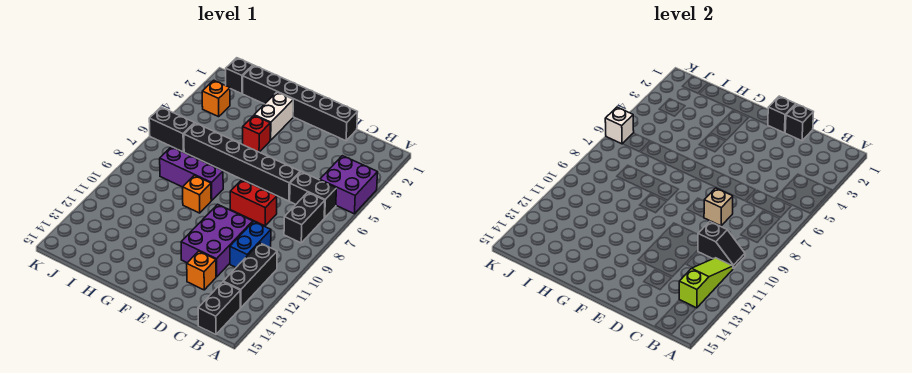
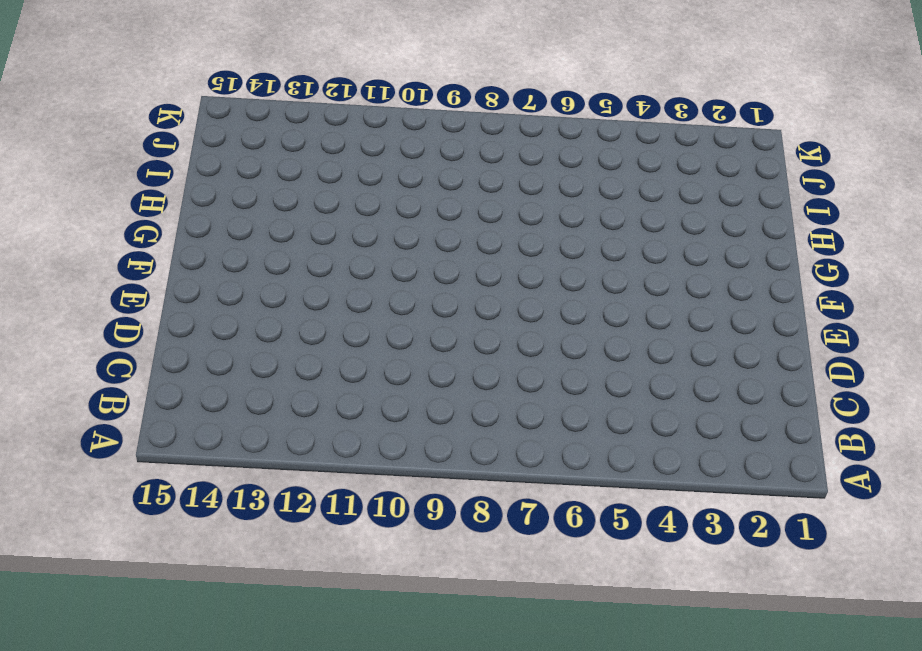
none -> purple brick A4:B5 level 1
none -> black brick B6:C6 level 1
none -> black brick B7:B8 level 1

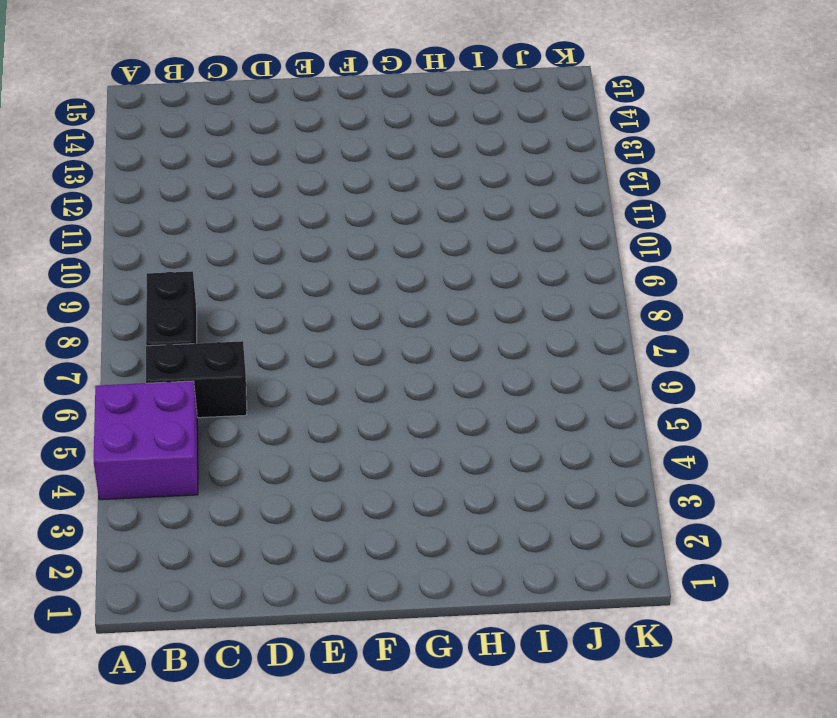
none -> black brick B11:B13 level 1
none -> black brick B14:B15 level 1
none -> blue brick C10:C11 level 1

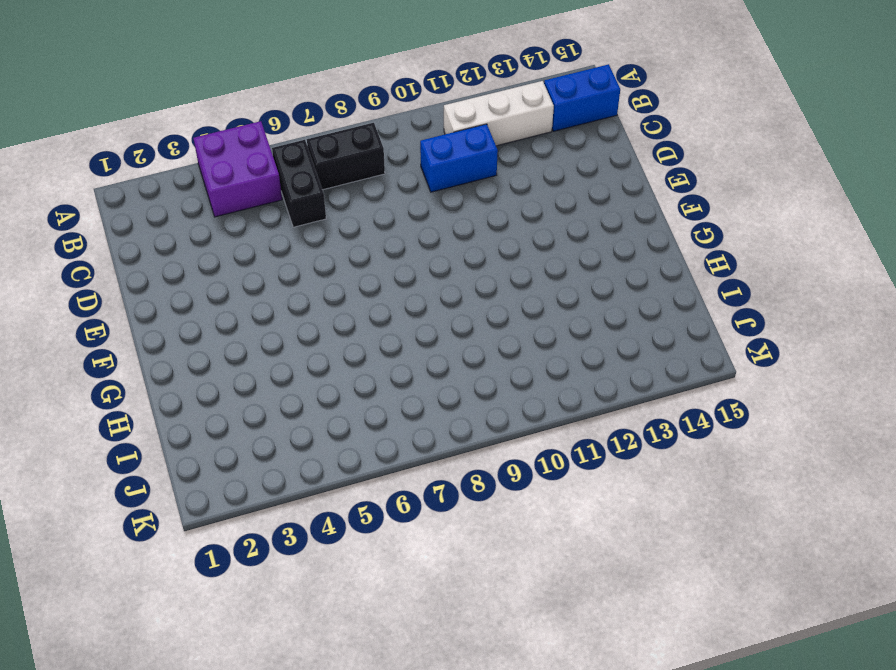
white brick B11:B13 level 1 -> black brick B11:B13 level 1
blue brick B14:B15 level 1 -> black brick B14:B15 level 1
none -> black brick D1:I1 level 1
none -> black brick D6:I6 level 1
none -> red brick D8:E8 level 1

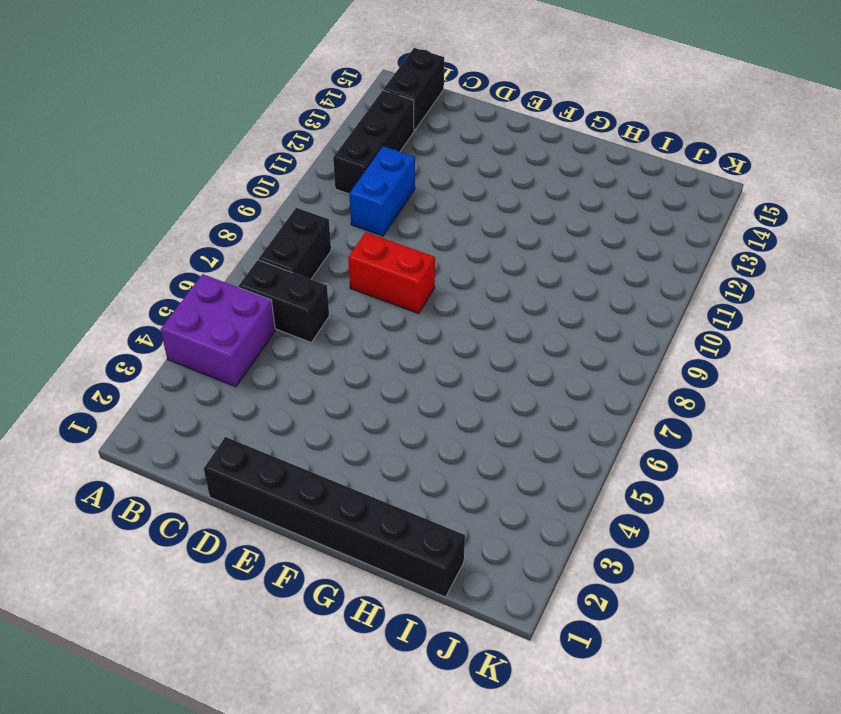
none -> black brick D6:I6 level 1
none -> purple brick D10:E12 level 1
none -> orange brick D13 level 1

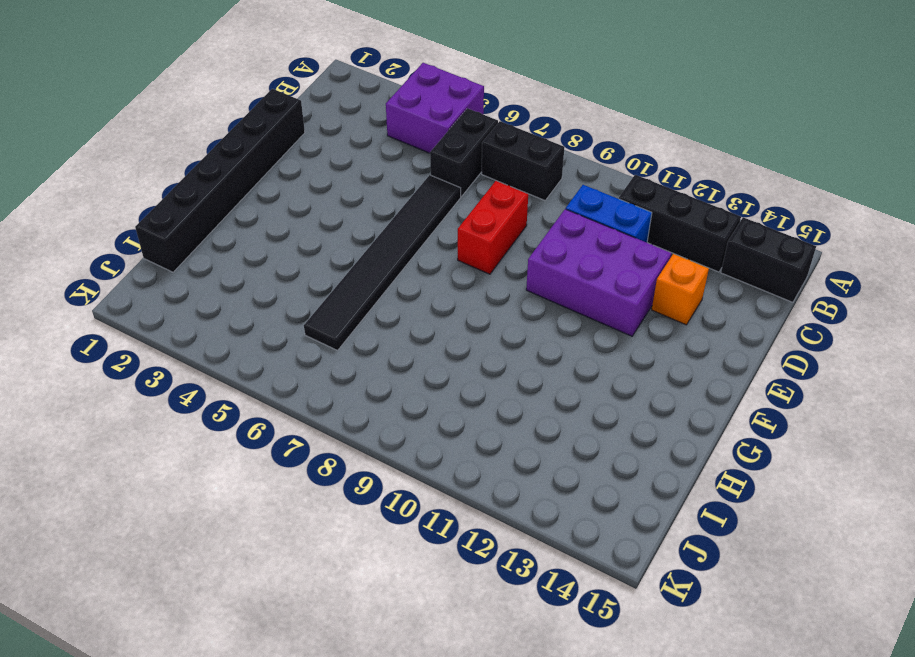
black tile D6:I6 level 1 -> black brick D6:I6 level 1
none -> white brick G2:G3 level 1
none -> red brick G4 level 1
none -> purple brick G8:I8 level 1

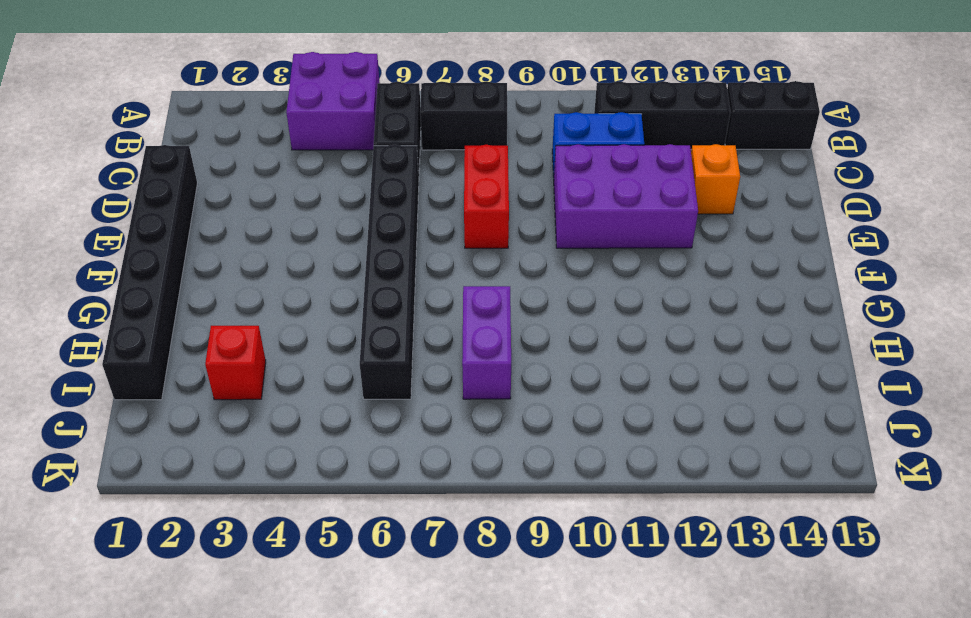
purple brick H8:I8 level 1 -> purple brick G8:I8 level 1
red brick I3 level 1 -> red brick G4 level 1
none -> white brick G2:G3 level 1
none -> orange brick G9 level 1
none -> black brick J1 level 1

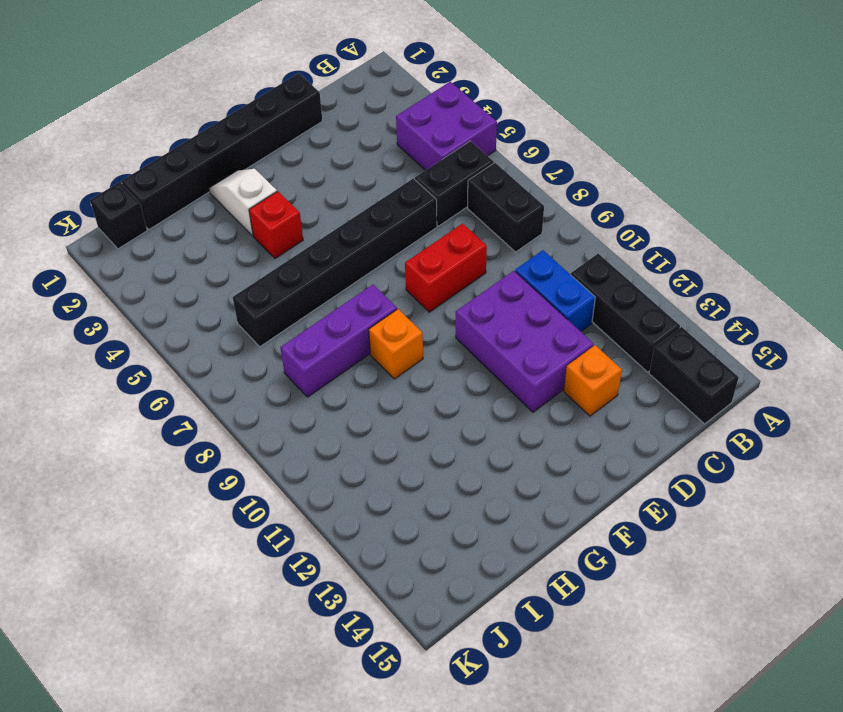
white slope G2:G3 level 1 top 3 -> white brick G2:G3 level 1
none -> orange brick J3 level 1
none -> black brick J6:K6 level 1
none -> black slope B10:C10 level 2 top C

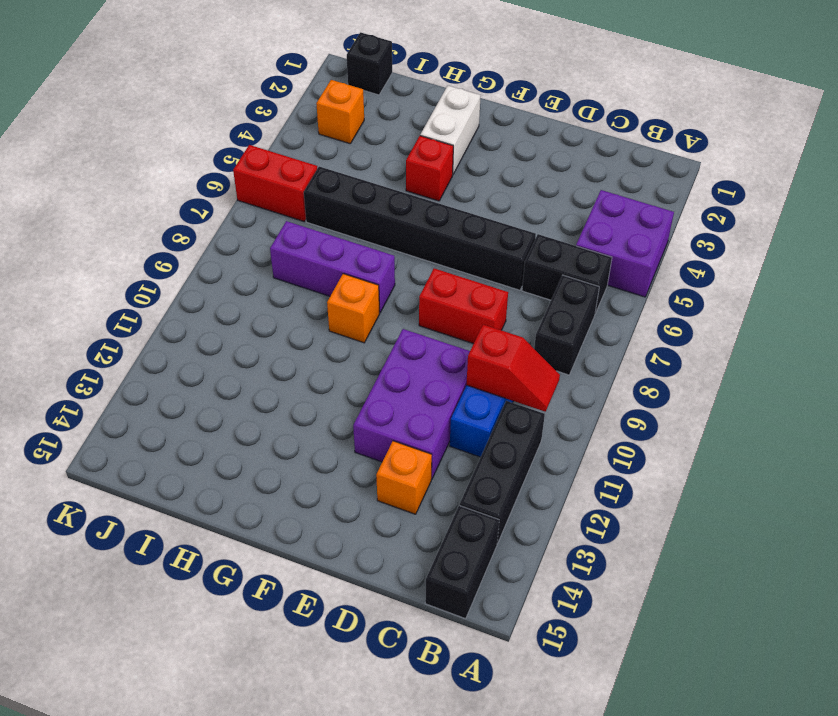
red slope B10:C10 level 2 top C -> black slope B10:C10 level 2 top C
red brick J6:K6 level 1 -> black brick J6:K6 level 1
none -> black brick D1:I1 level 1
none -> lime slope B11:B13 level 2 top 13
none -> black brick D1 level 2

